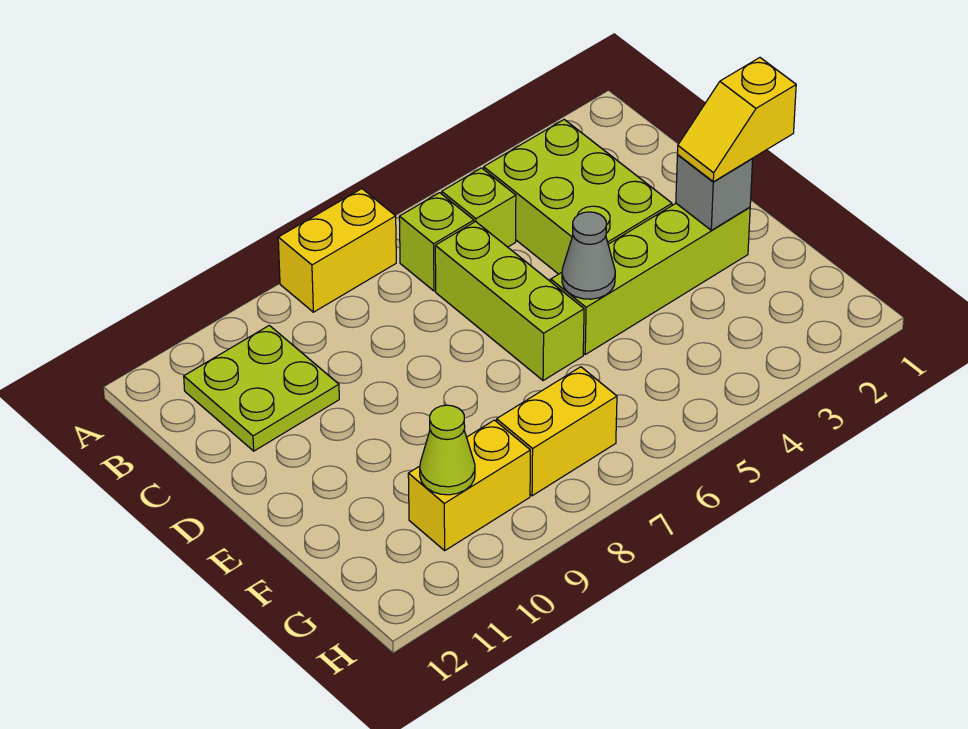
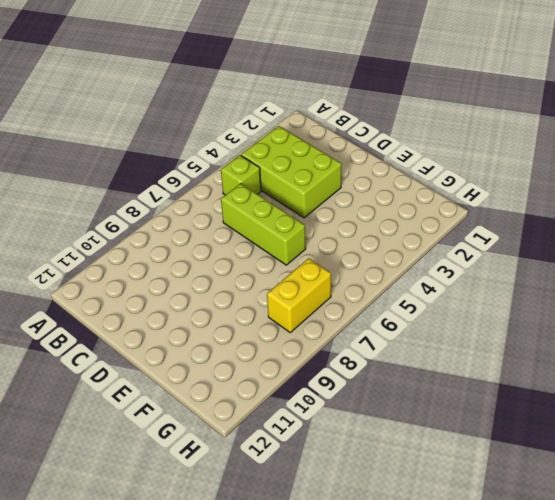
none -> yellow brick A7:A8 level 1
none -> lime brick B6 level 1
none -> lime plate B10:C11 level 1

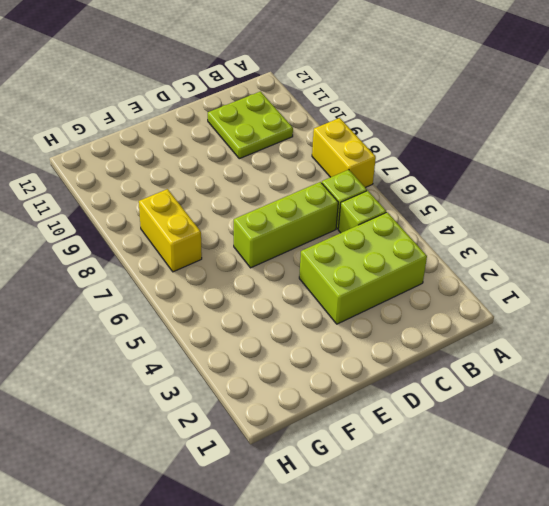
none -> lime brick E2:E5 level 1
none -> yellow brick G9:G10 level 1
none -> grey brick E2 level 2

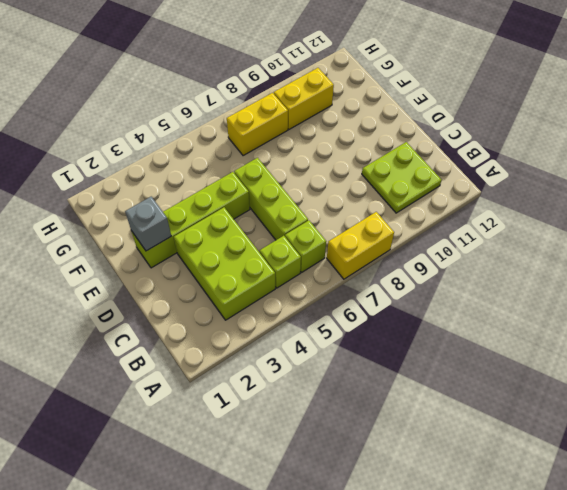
none -> grey cone E5 level 2
none -> lime cone G10 level 2
none -> yellow slope E1:E2 level 3 top 1

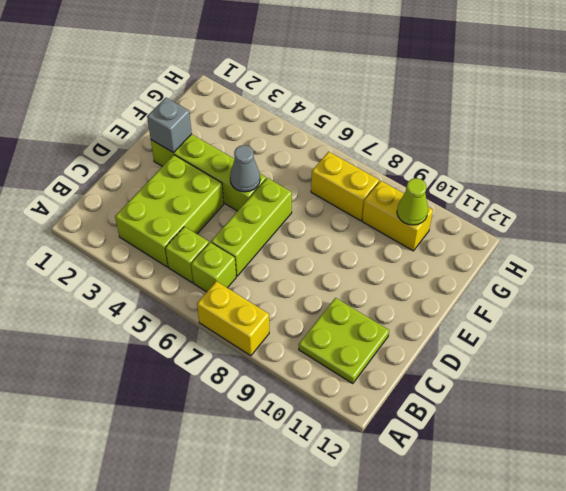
none -> yellow slope E1:E2 level 3 top 1

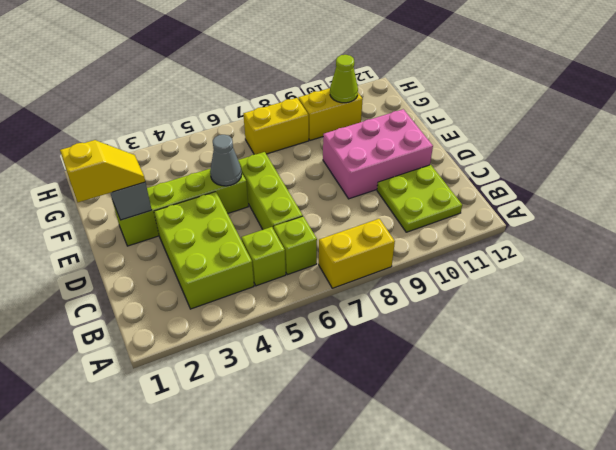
pink brick D9:E11 level 1 -> none

